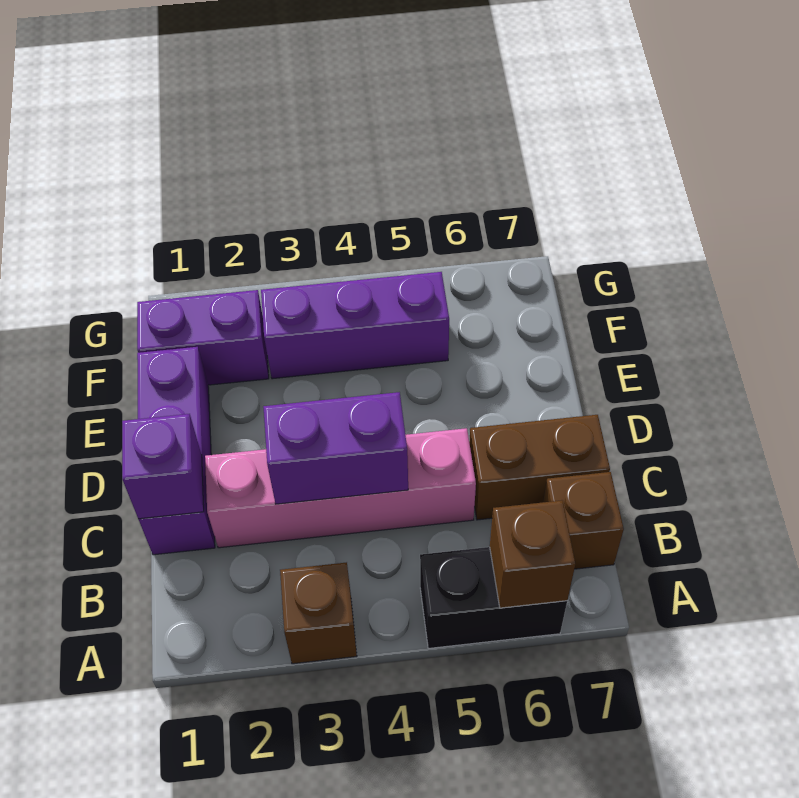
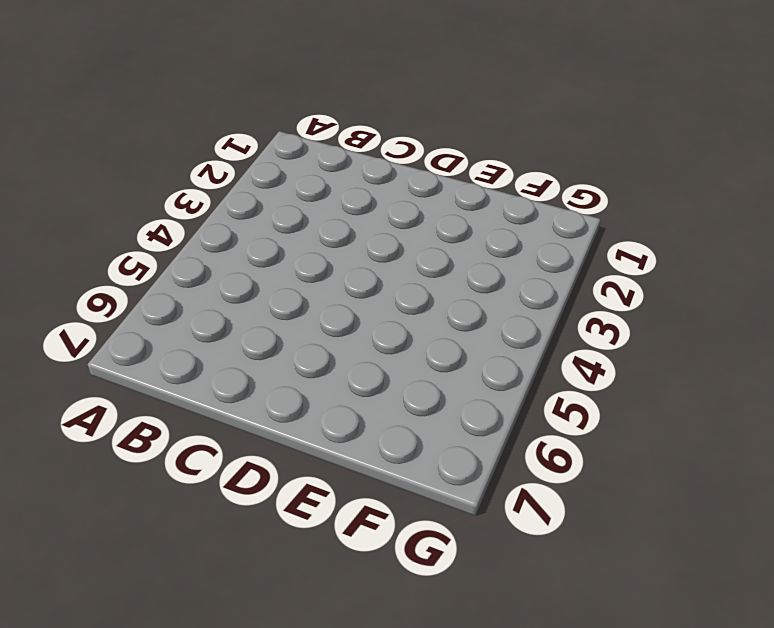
none -> brown brick A3 level 1
none -> black brick A5:A6 level 1

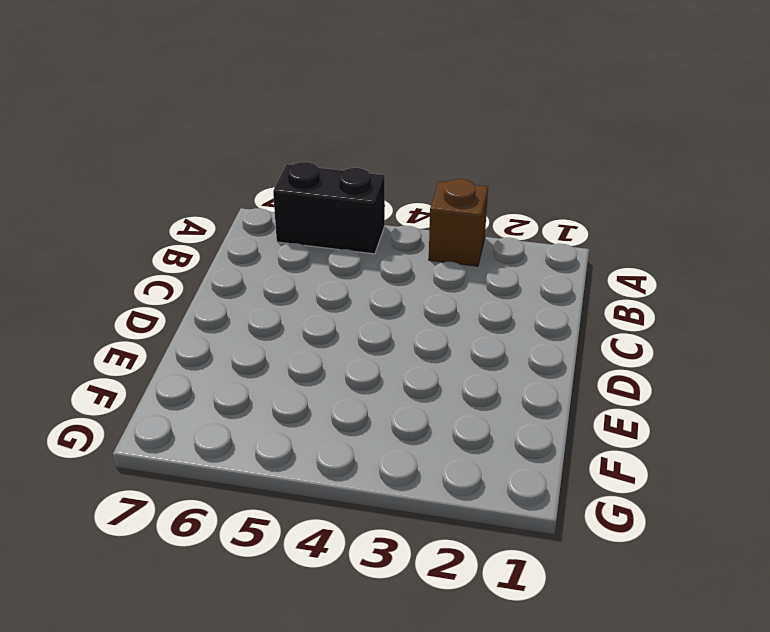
none -> brown brick B7 level 1
none -> purple brick C1:E1 level 1

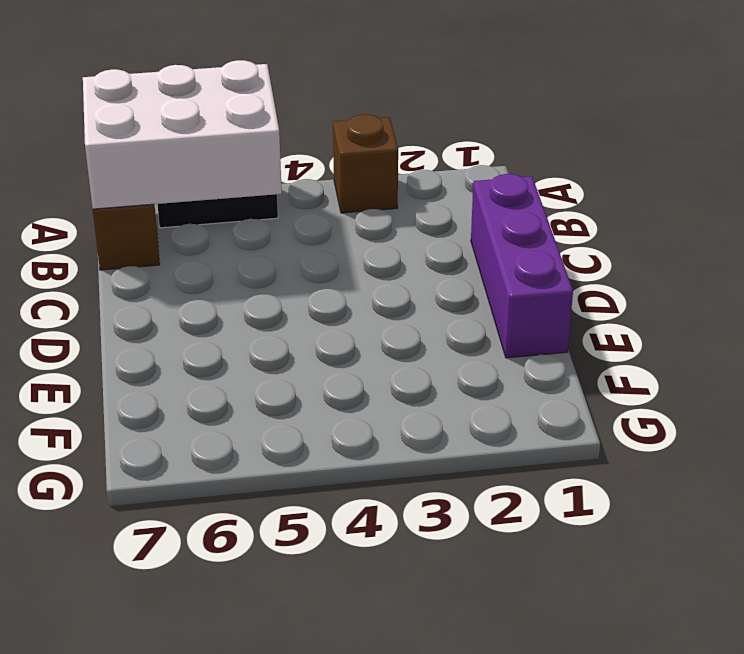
white brick A5:B7 level 2 -> brown brick A6 level 2
none -> pink brick C2:C5 level 1
none -> brown brick C6:C7 level 1

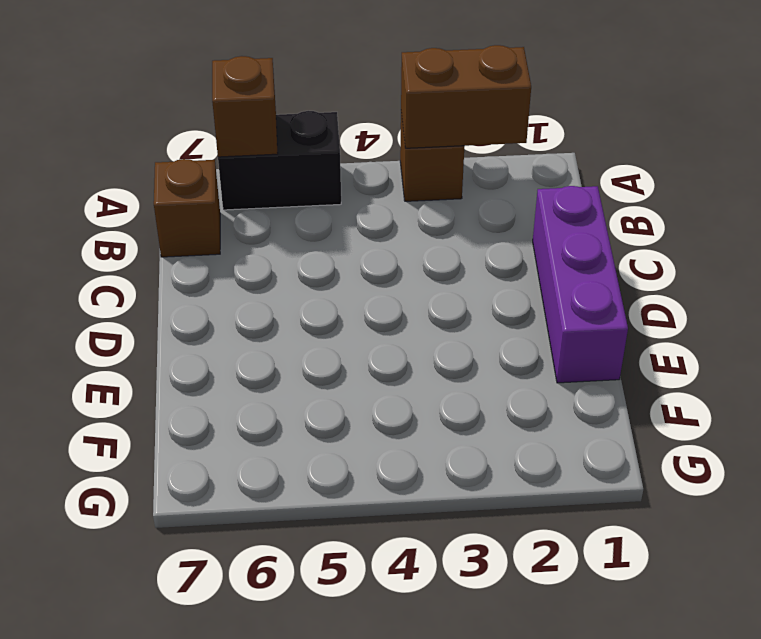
brown brick A2:A3 level 2 -> brown brick C6:C7 level 1
none -> pink brick C2:C5 level 1
none -> purple brick F1:F2 level 1

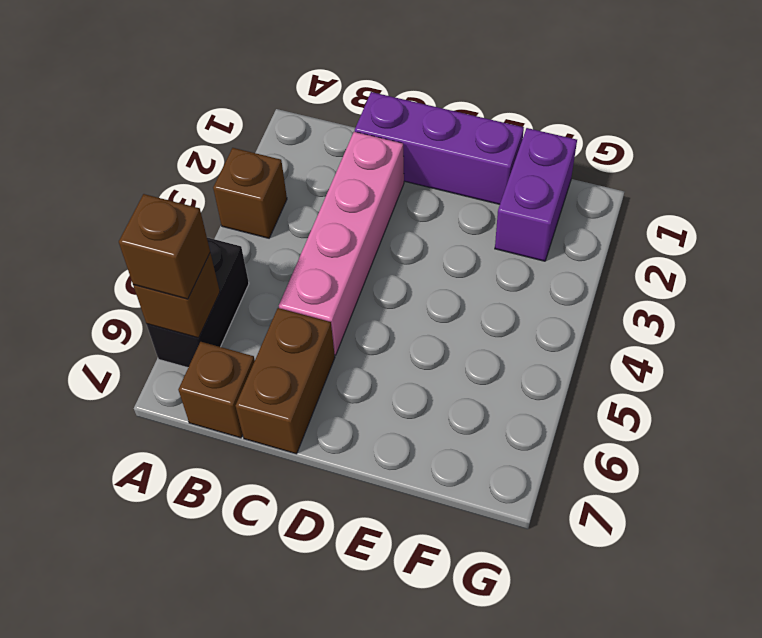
brown brick A6 level 3 -> none
none -> purple brick F3:F5 level 1
none -> purple brick C1 level 2

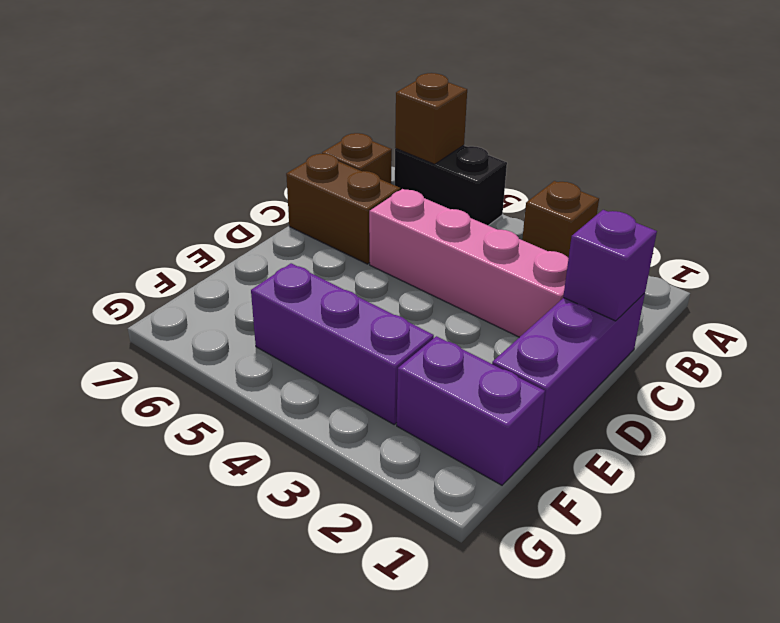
none -> purple brick C3:C4 level 2

